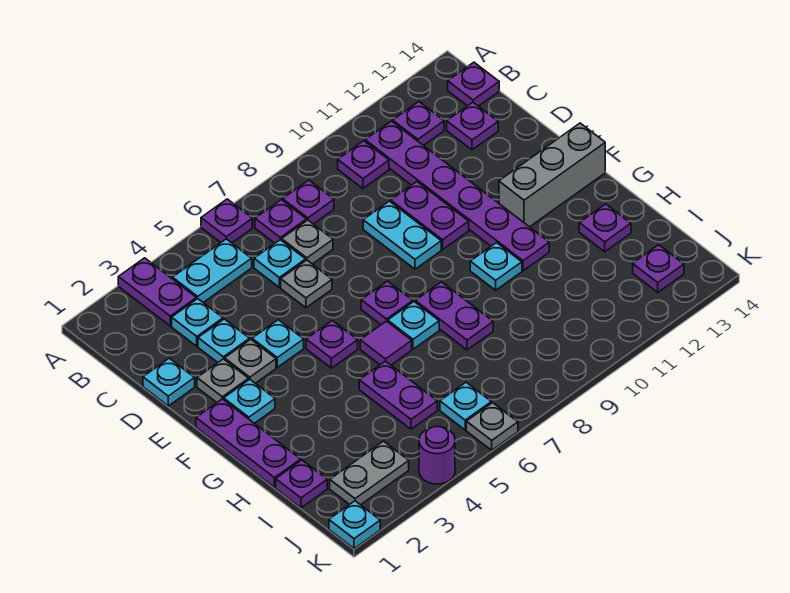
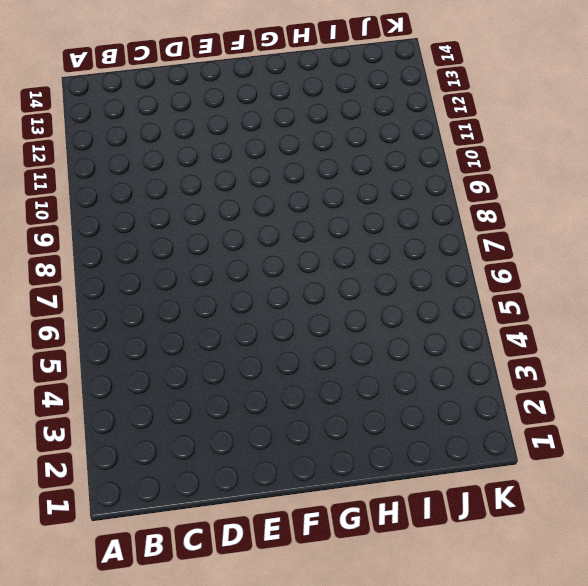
none -> purple plate A3:B3 level 1
none -> purple plate A6 level 1
none -> cyan plate B4:B5 level 1
none -> purple plate B7 level 1

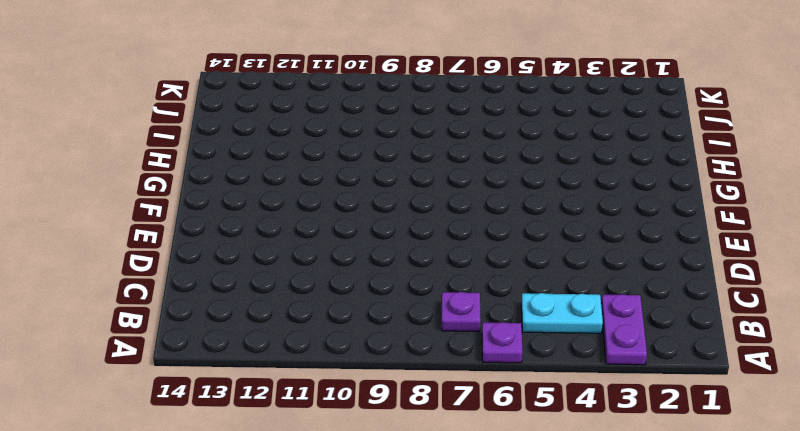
none -> purple plate B8 level 1
none -> purple plate B10 level 1
none -> purple plate B11:G11 level 1
none -> purple plate B12 level 1

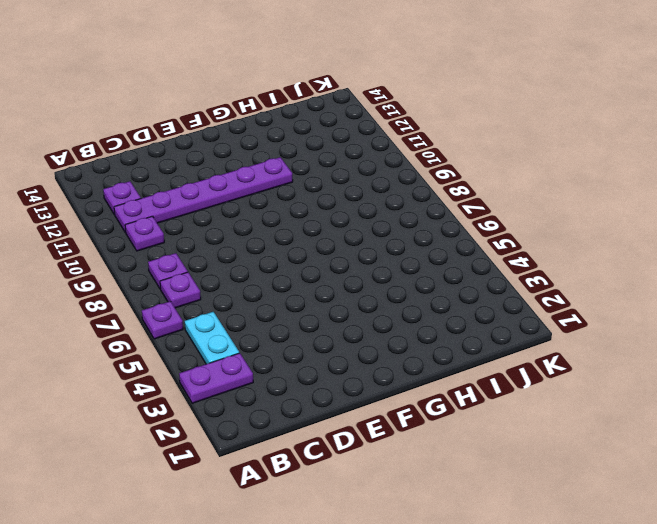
none -> purple plate B14 level 1
none -> cyan plate C3 level 1
none -> cyan plate C6 level 1
none -> grey plate C7 level 1

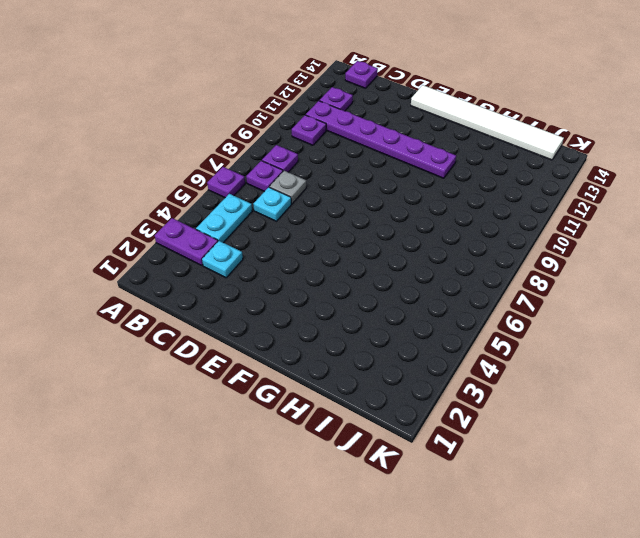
white tile E14:J14 level 1 -> grey brick F12:F14 level 1
none -> purple plate C13 level 1
none -> cyan plate D1 level 1
none -> cyan plate D3 level 1
none -> grey plate D6 level 1

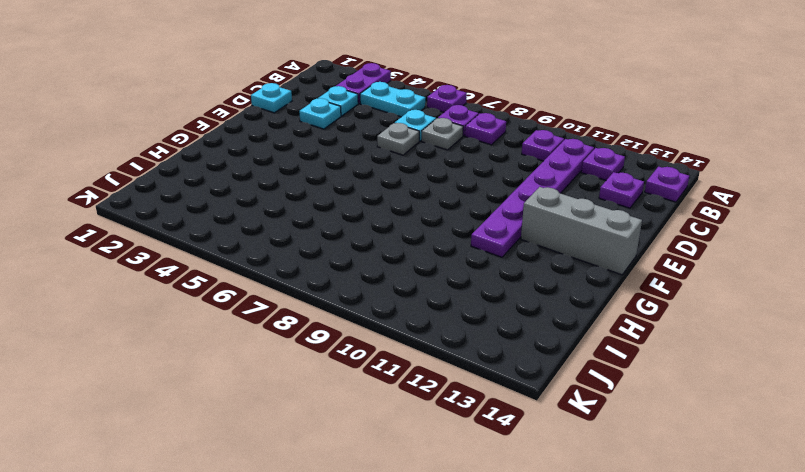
none -> cyan plate D9:E9 level 1
none -> purple plate D10:E10 level 1
none -> grey plate E2 level 1
none -> grey plate E3 level 1

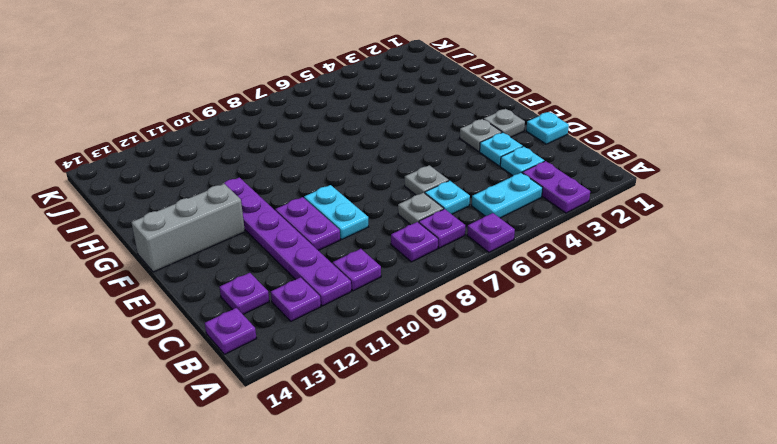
none -> cyan plate E4 level 1
none -> purple plate F1:H1 level 1
none -> cyan plate F2 level 1
none -> purple plate F5 level 1

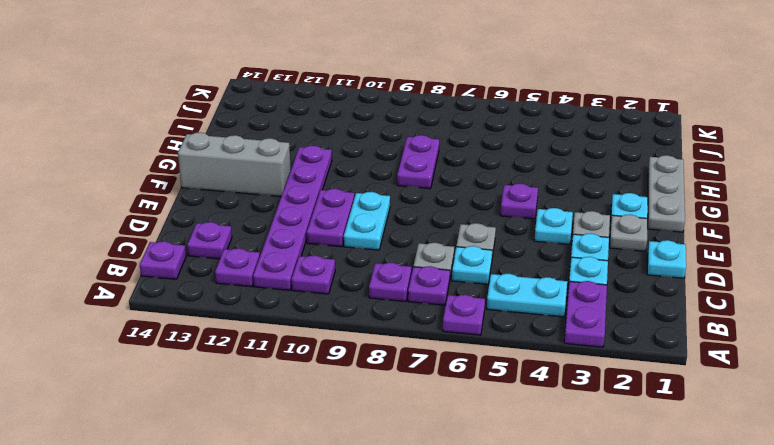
grey plate F1:H1 level 1 -> purple plate F1:H1 level 1
none -> purple plate F7 level 1
none -> purple tile G6 level 1
none -> cyan plate G7 level 1
none -> cyan plate G10 level 1

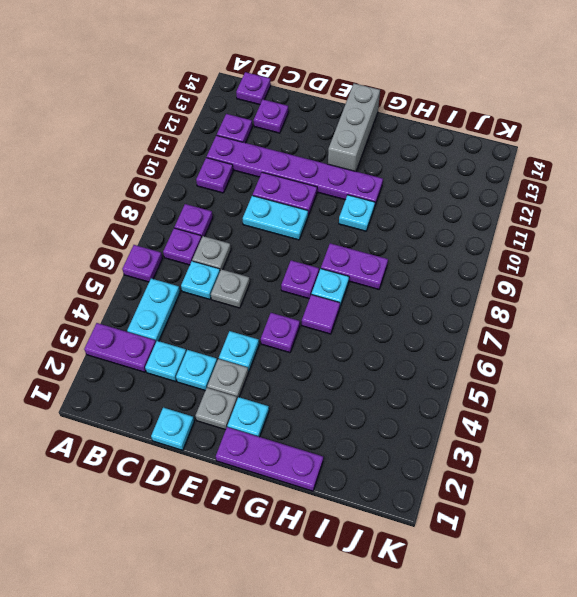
none -> purple plate H5:I5 level 1
none -> purple plate H13 level 1
none -> purple plate I1 level 1
none -> grey plate J2:J3 level 1

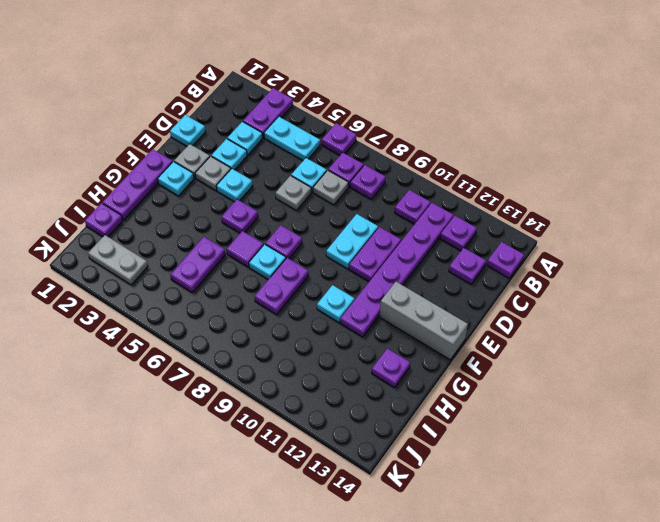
none -> cyan plate J6 level 1
none -> purple plate J13 level 1
none -> cyan plate K1 level 1
none -> purple round brick K4 level 1

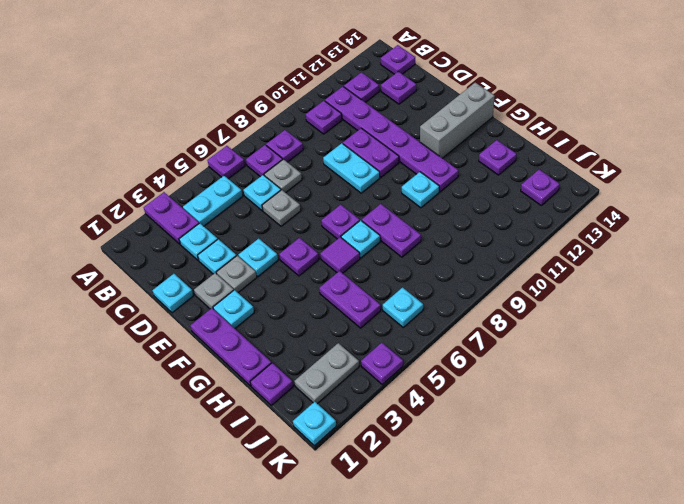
purple plate K4 level 1 -> purple round brick K4 level 1
none -> grey plate K6 level 1

